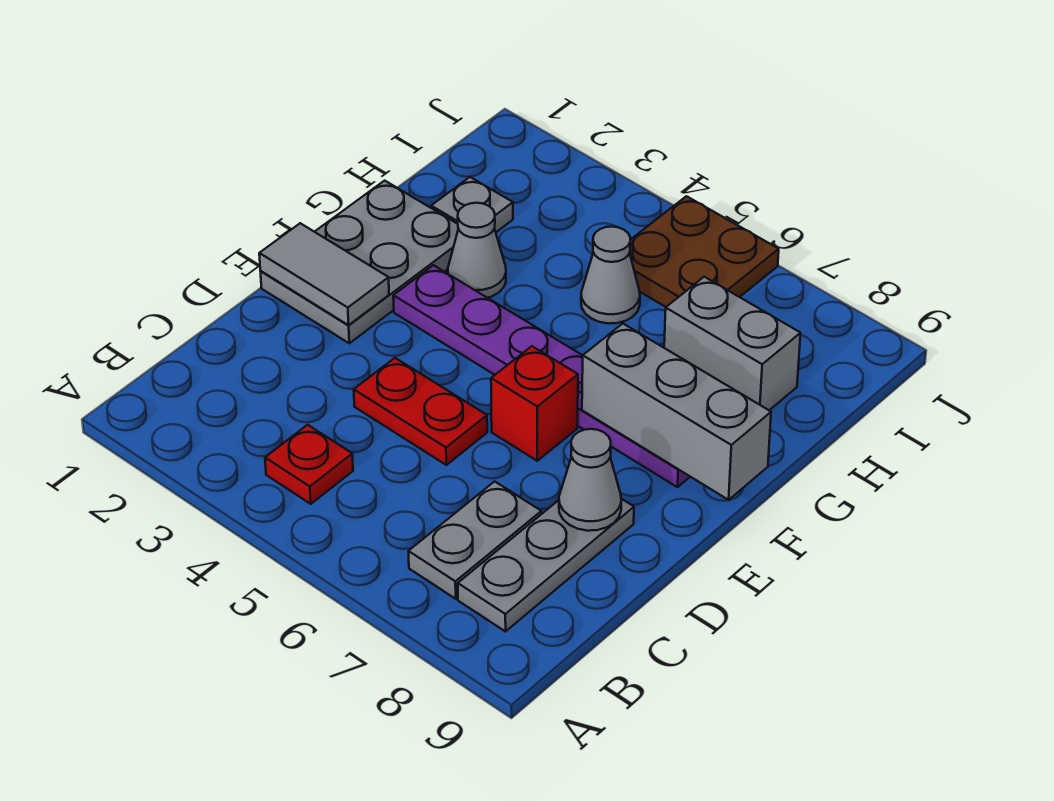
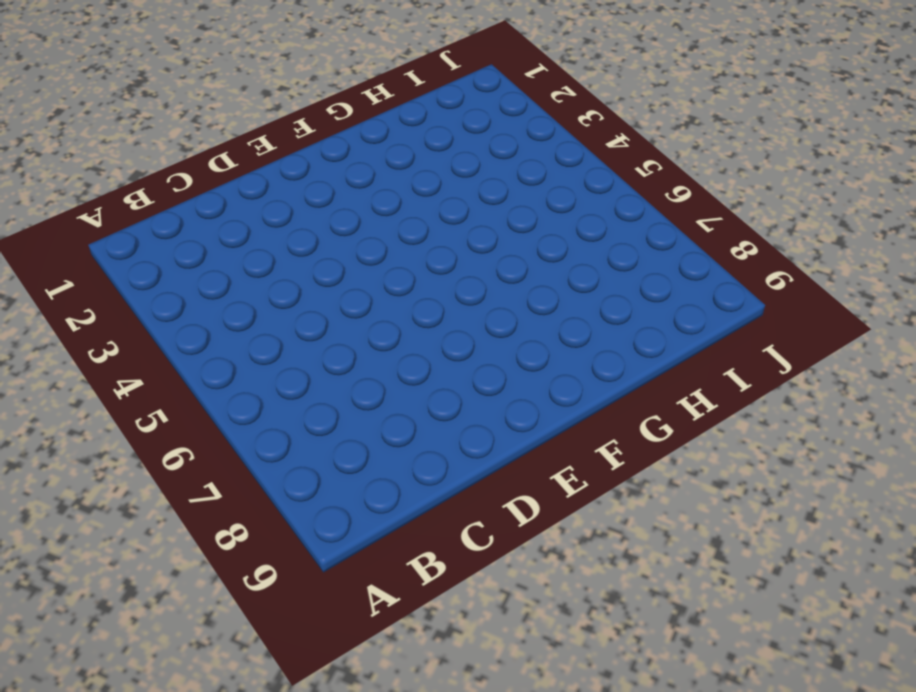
none -> red plate B4 level 1
none -> grey plate B7:C7 level 1
none -> grey plate B8:D8 level 1

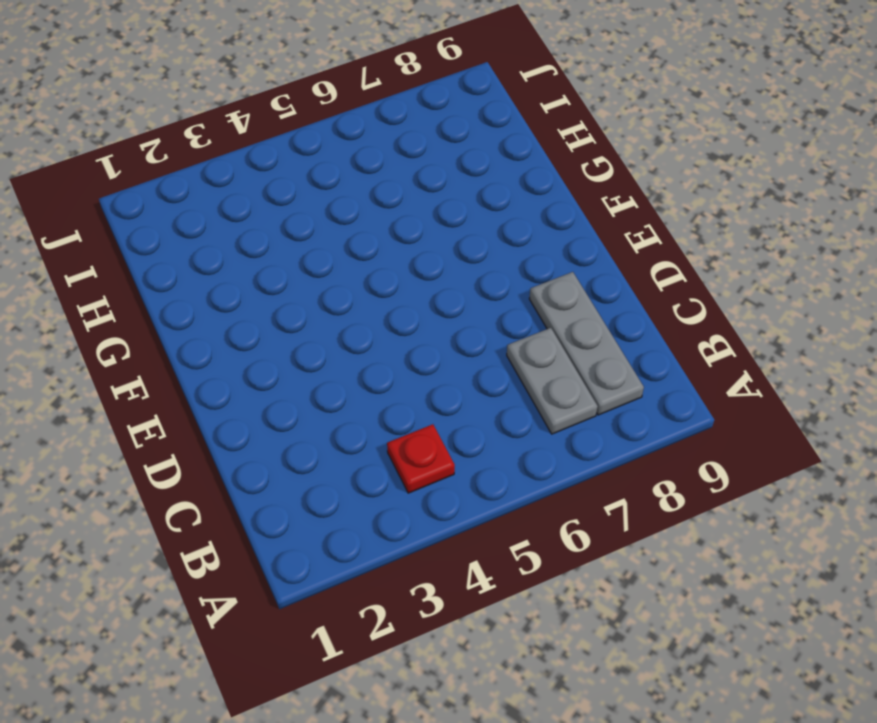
none -> red plate D4:D5 level 1
none -> grey plate E1:G2 level 1
none -> red brick E6 level 1

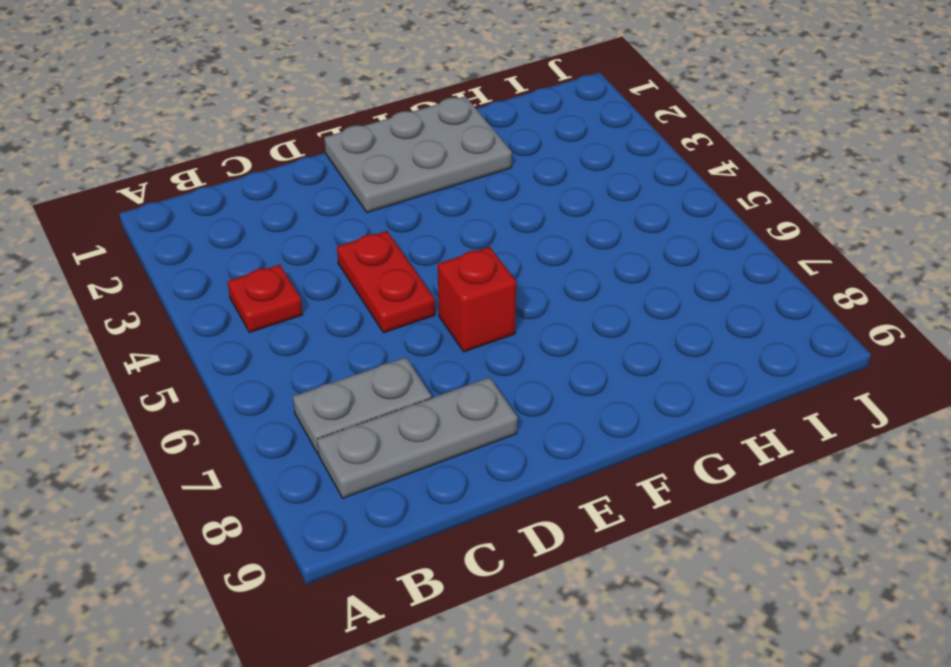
none -> purple plate F3:F8 level 1
none -> grey cone G3 level 1
none -> grey plate H2 level 1

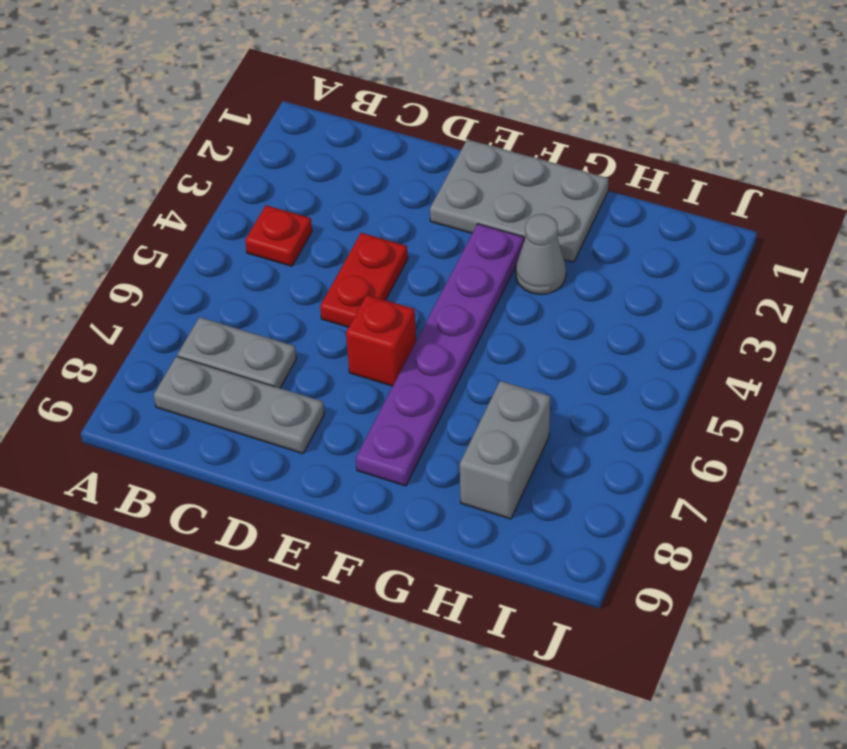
none -> grey plate H2 level 1
none -> grey cone H5 level 1
none -> brown plate I5:J6 level 1

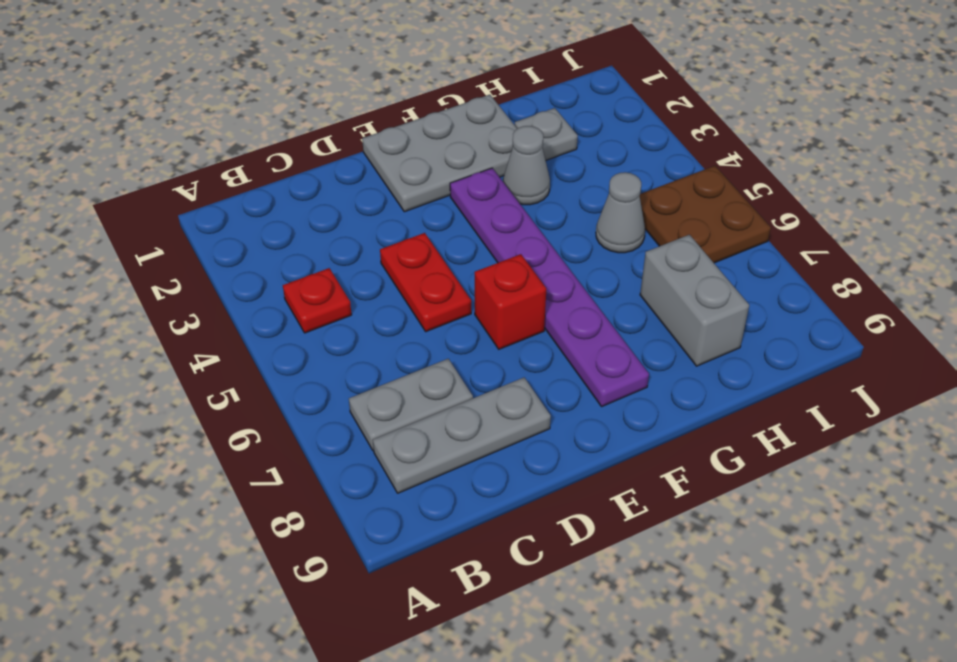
none -> grey cone D8 level 2
none -> grey tile E1:E2 level 2
none -> grey brick F7:F9 level 2

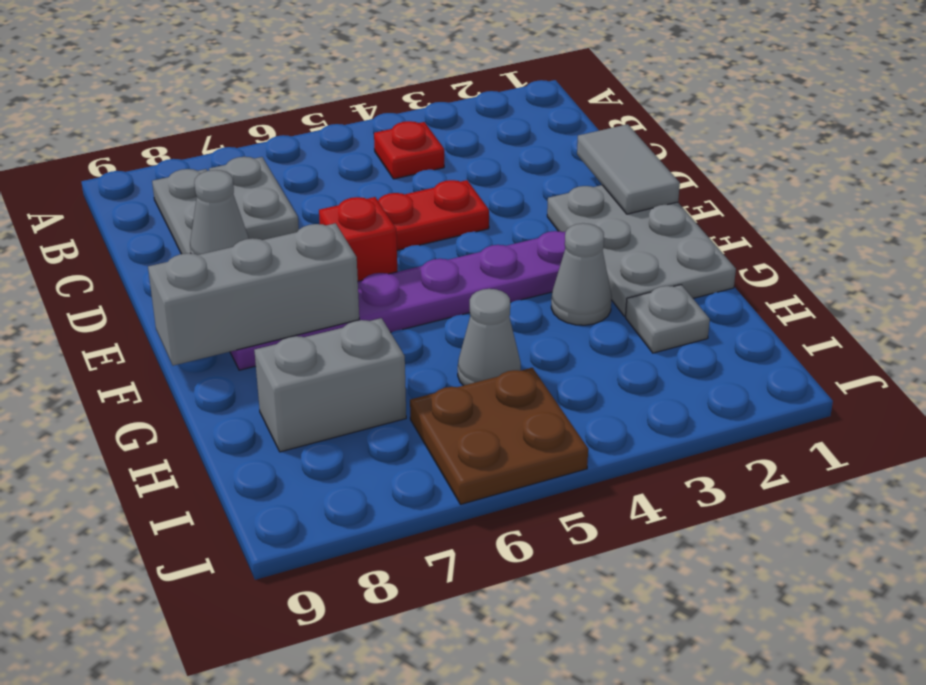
grey tile D1:E1 level 2 -> grey tile E1:E2 level 2

